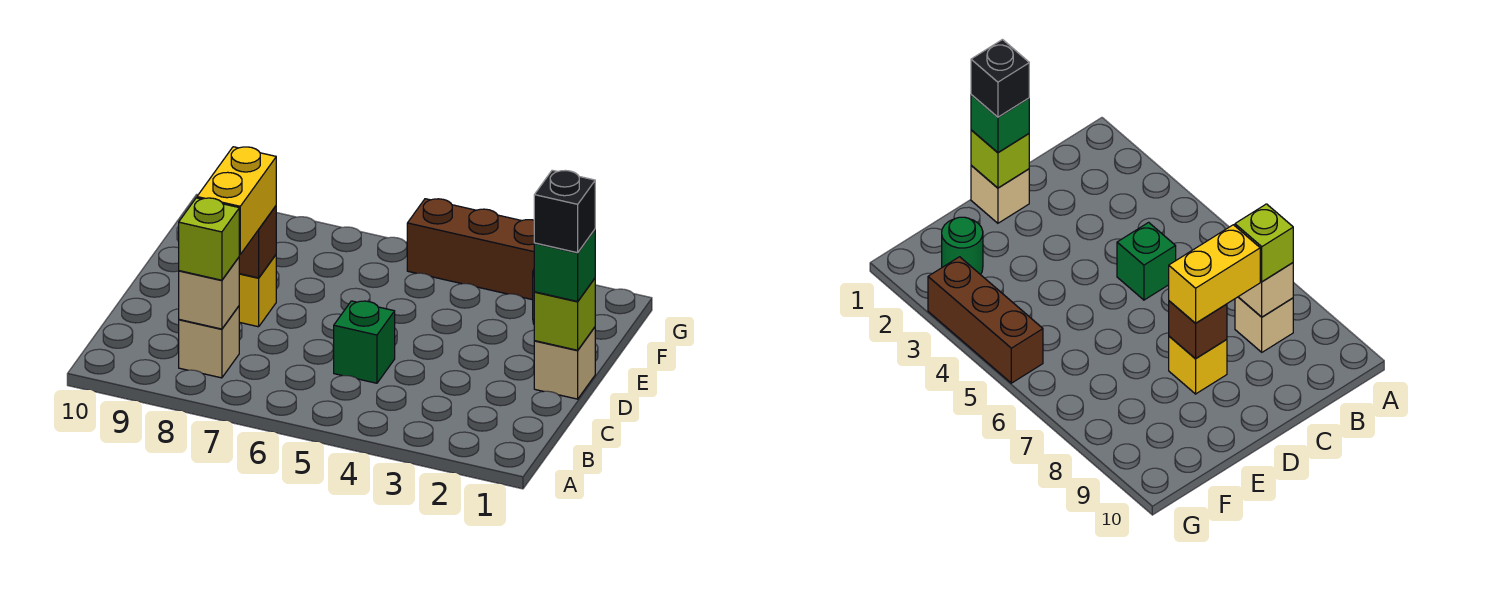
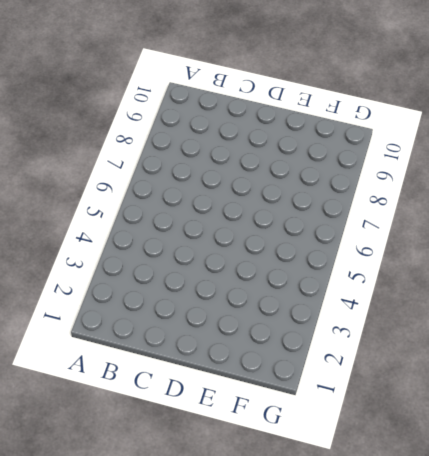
none -> tan brick B8 level 1
none -> green brick C5 level 1
none -> tan brick D1 level 1

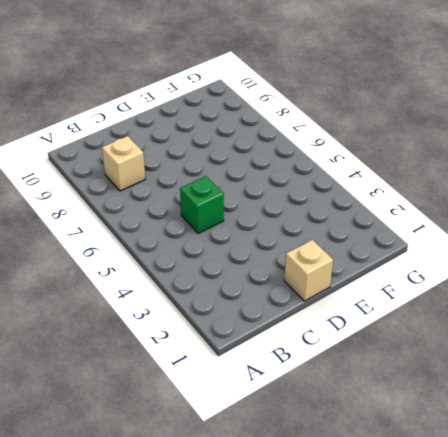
none -> yellow brick D8 level 1
none -> green round brick F2 level 1
none -> brown brick G3:G5 level 1

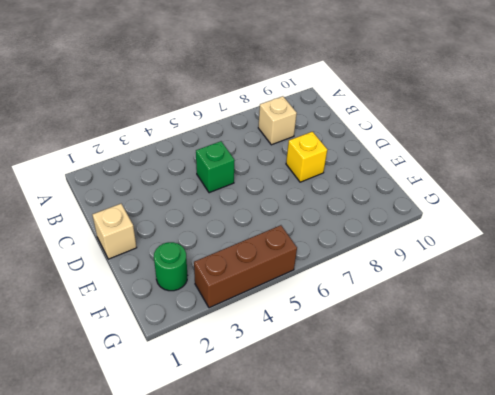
none -> tan brick B8 level 2
none -> lime brick D1 level 2
none -> brown brick D8 level 2

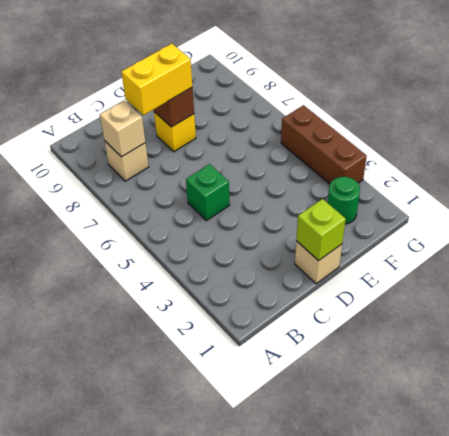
none -> lime brick B8 level 3
none -> green brick D1 level 3
none -> black brick D1 level 4

